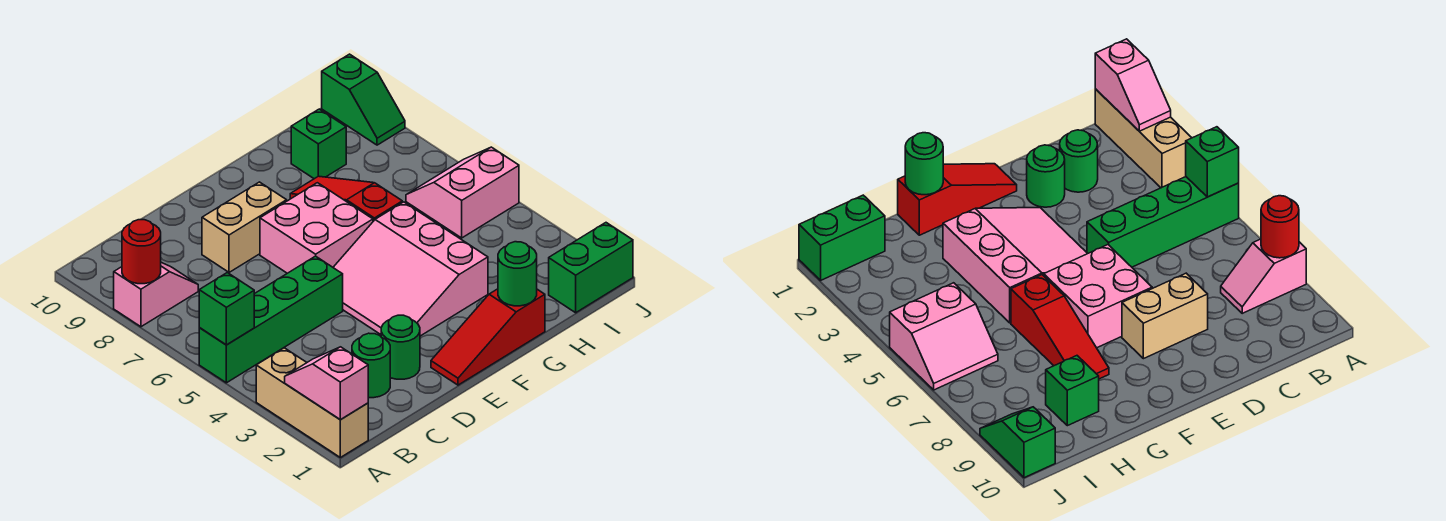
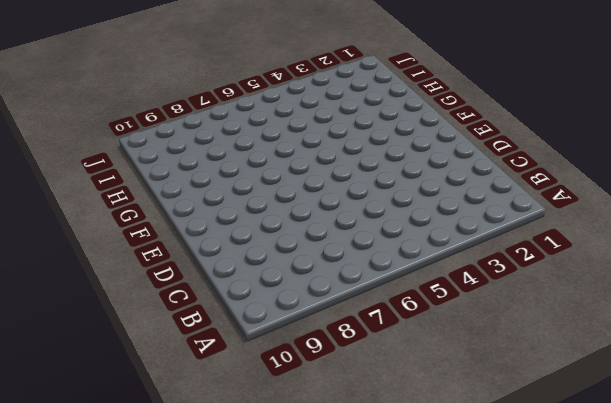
none -> tan brick A1:A3 level 1
none -> green brick A5:D5 level 1
none -> pink slope A8:B8 level 1 top A

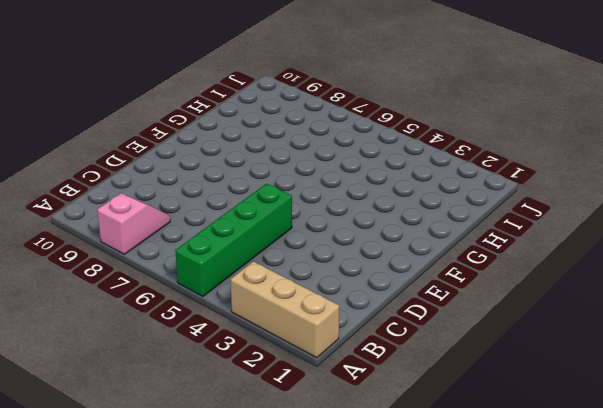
none -> green round brick C2 level 1
none -> green round brick D2 level 1
none -> tan brick D8:E8 level 1

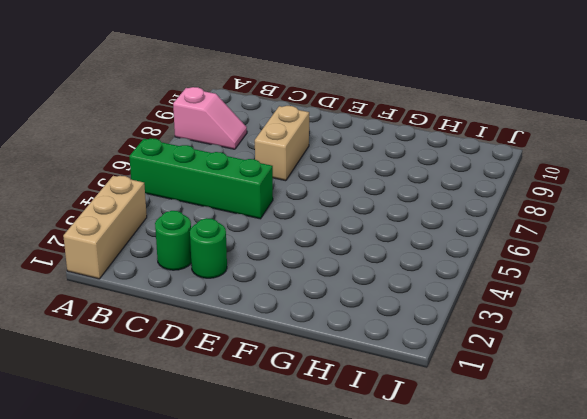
tan brick D7:D8 level 1 -> tan brick D8:E8 level 1
none -> red slope E1:G1 level 1 top G
none -> pink slope E3:G5 level 1 top G
none -> pink brick E6:F7 level 1

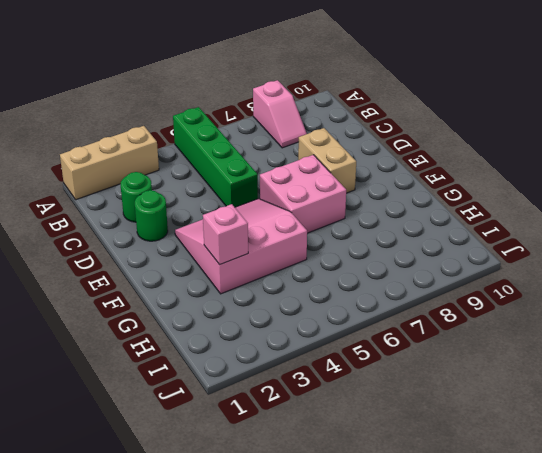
pink brick G3 level 2 -> none
none -> red slope E1:G1 level 1 top G
none -> red slope G6:G8 level 1 top 6
none -> green brick H9 level 1

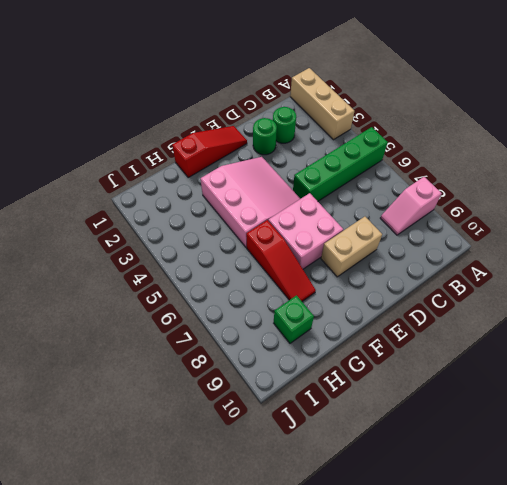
none -> green brick I1:J1 level 1
none -> pink slope I5:J6 level 1 top 5
none -> green slope J9:J10 level 1 top 10

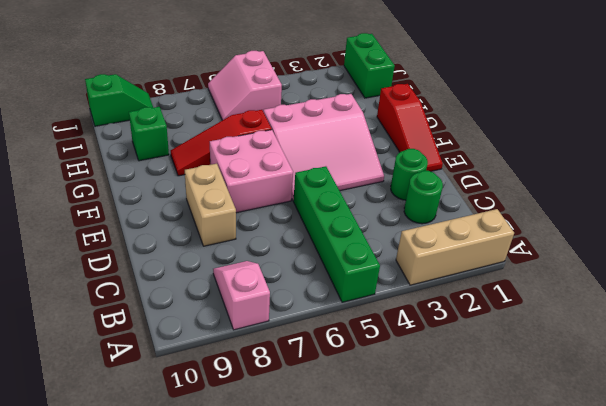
none -> pink slope A1:A2 level 2 top 1
none -> green brick A5 level 2
none -> red round brick A8 level 2

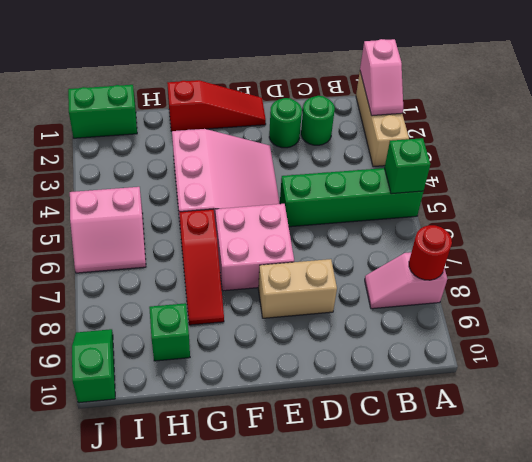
none -> green round brick G1 level 2

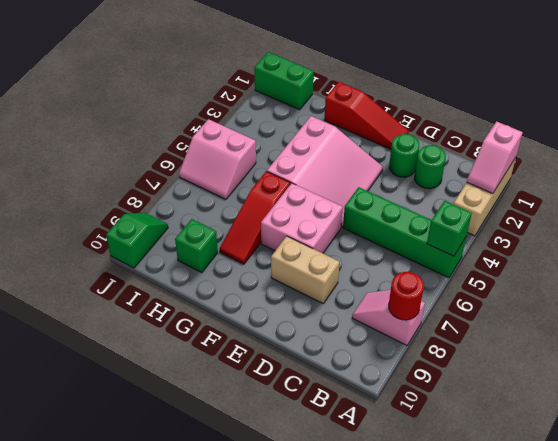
none -> green round brick G1 level 2

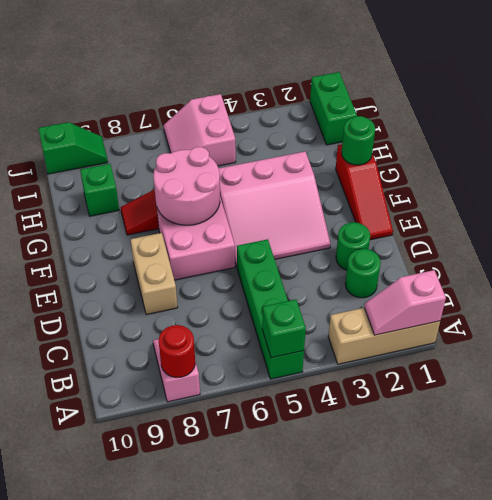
pink round brick F6:G7 level 2 -> none

